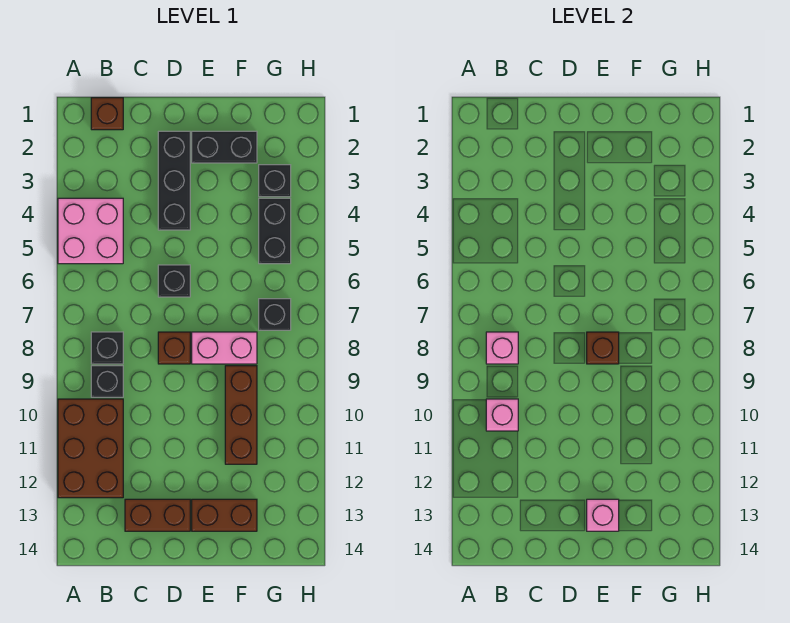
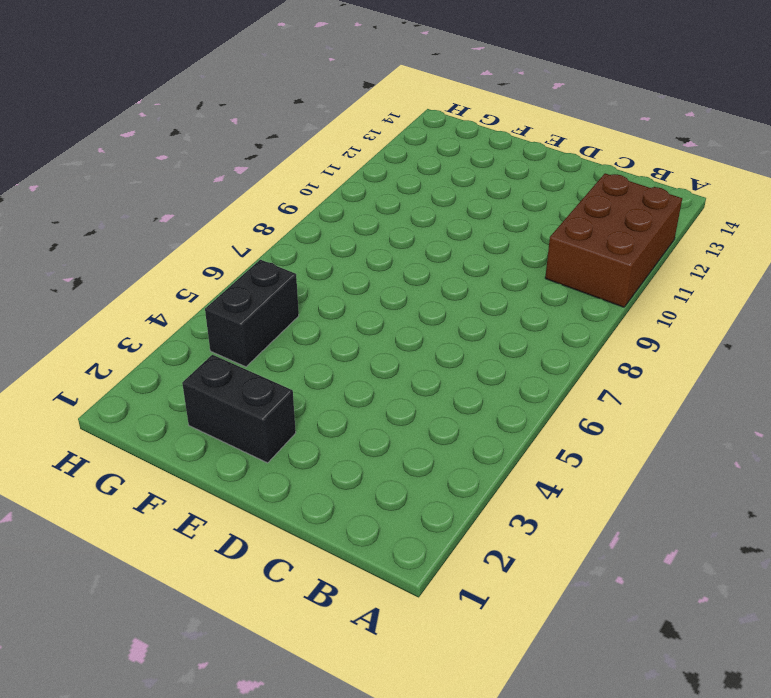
none -> pink brick A4:B5 level 1
none -> brown brick B1 level 1
none -> black brick B8 level 1

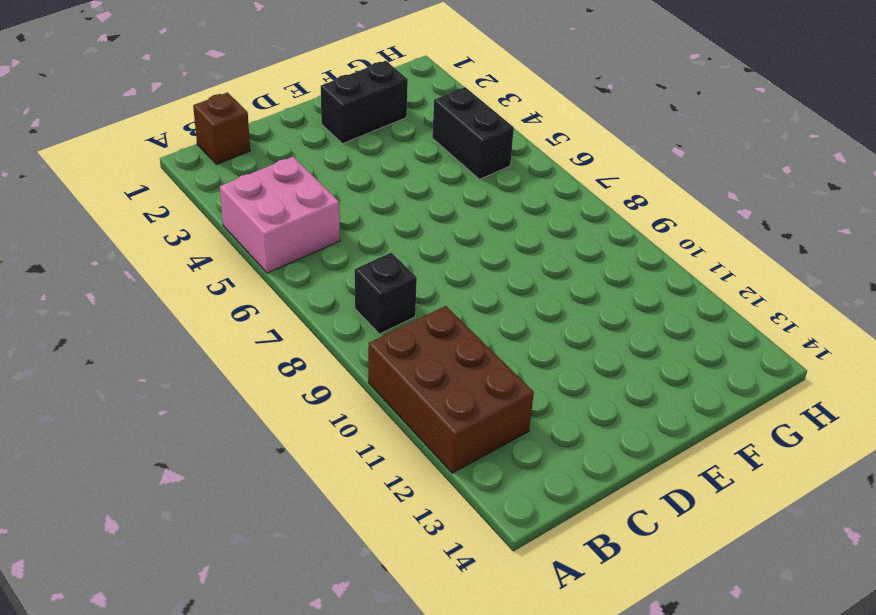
none -> black brick B9 level 1
none -> brown brick C13:D13 level 1
none -> black brick D2:D4 level 1

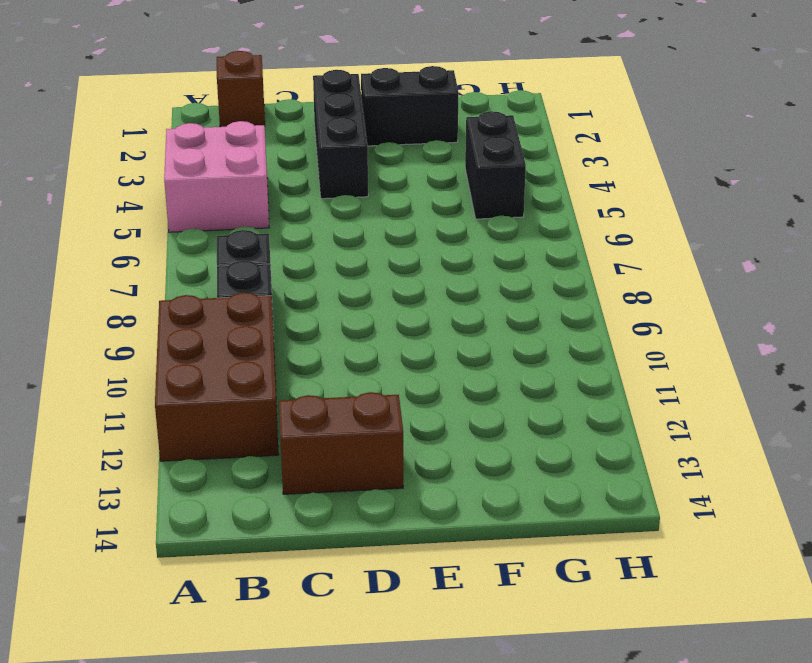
none -> black brick D6 level 1
none -> brown brick D8 level 1
none -> pink brick E8:F8 level 1

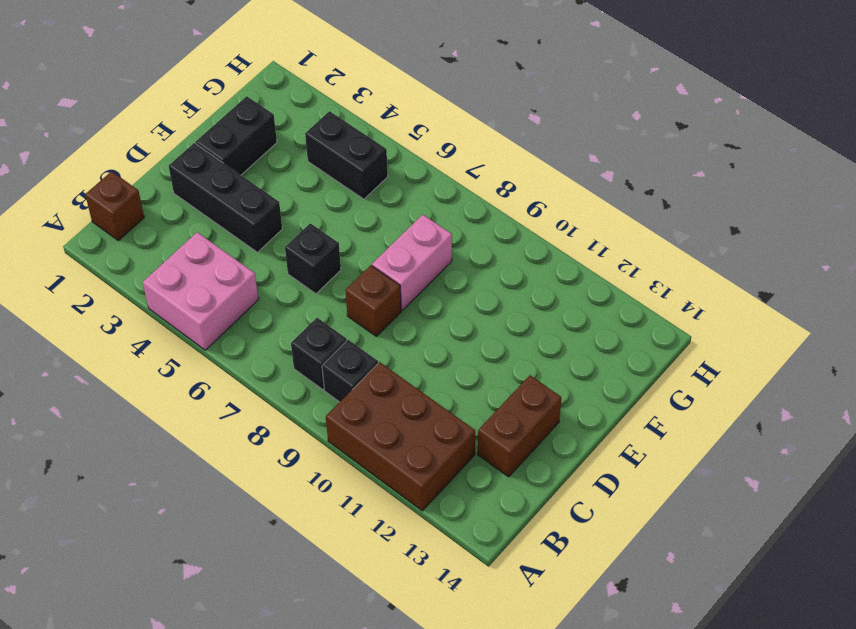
none -> brown brick E13:F13 level 1
none -> brown brick F9:F11 level 1
none -> black brick G3 level 1

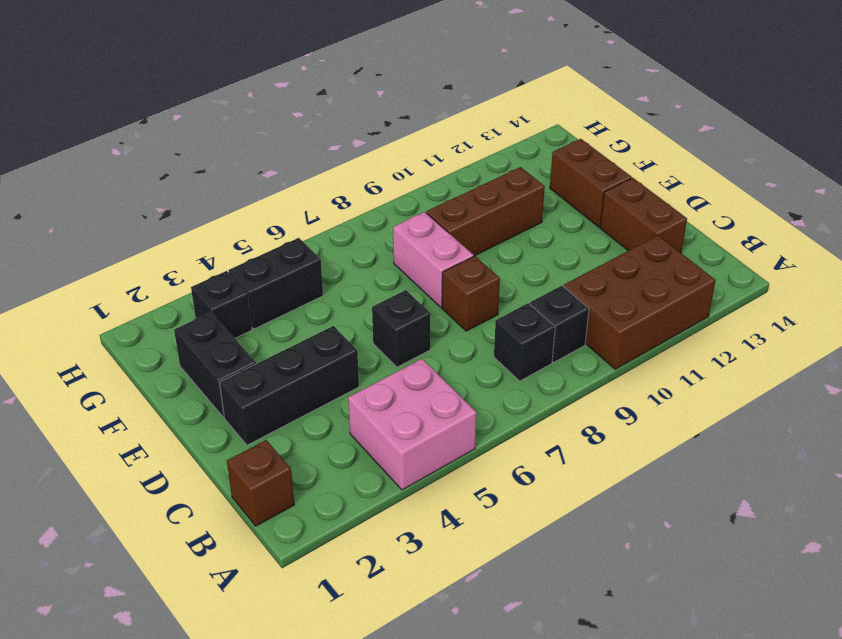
none -> black brick G7 level 1
none -> pink brick B8 level 2
none -> pink brick B10 level 2

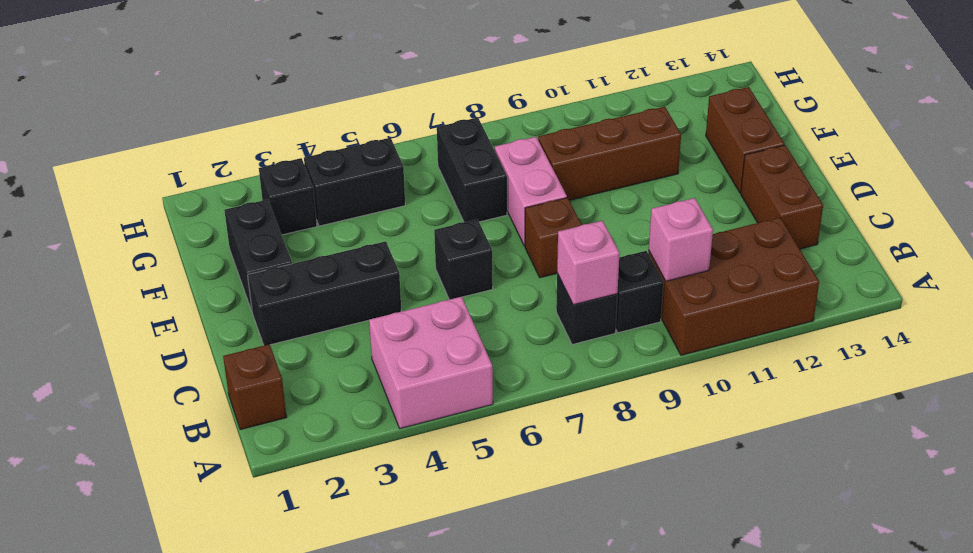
black brick F7:G7 level 1 -> black brick G7 level 1
none -> brown brick E8 level 2
none -> pink brick E13 level 2

